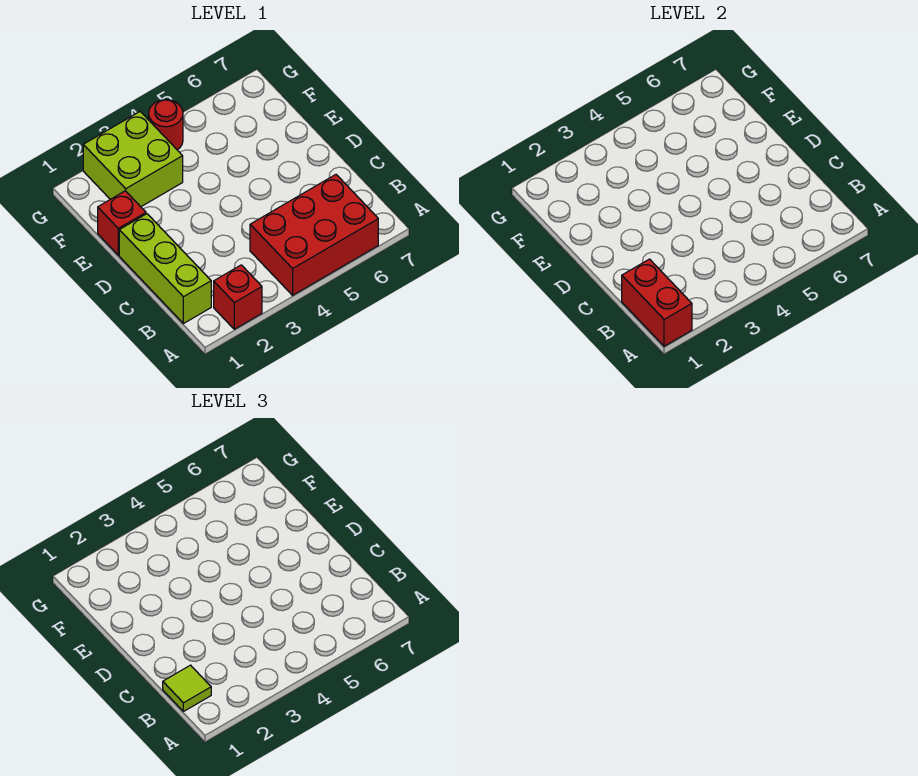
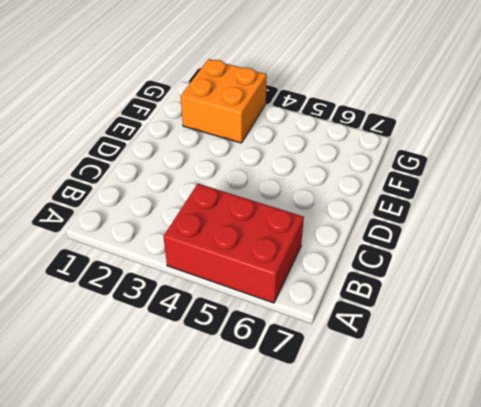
orange brick F2:G3 level 1 -> lime brick F2:G3 level 1
none -> red brick A2 level 1
none -> lime brick B1:D1 level 1

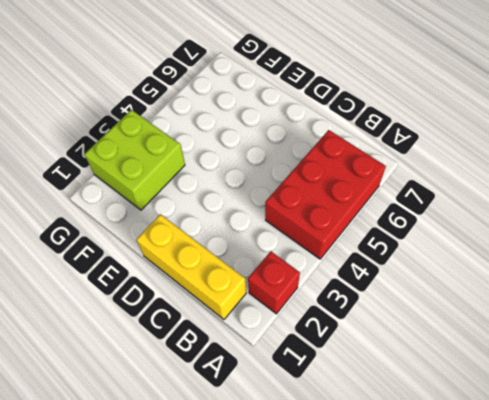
yellow brick B1:D1 level 1 -> lime brick B1:D1 level 1
none -> red brick E1 level 1
none -> red round brick G4 level 1

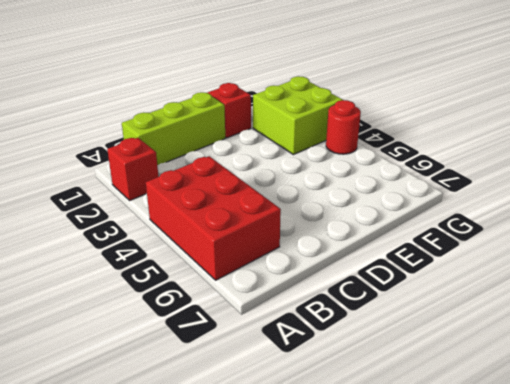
none -> red brick A1:B1 level 2
none -> lime tile B1 level 3

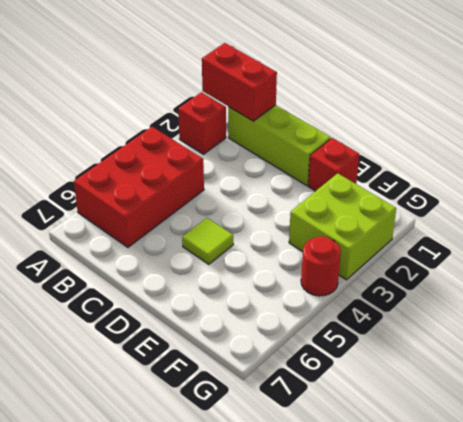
lime tile D5 level 1 -> lime tile B1 level 3

